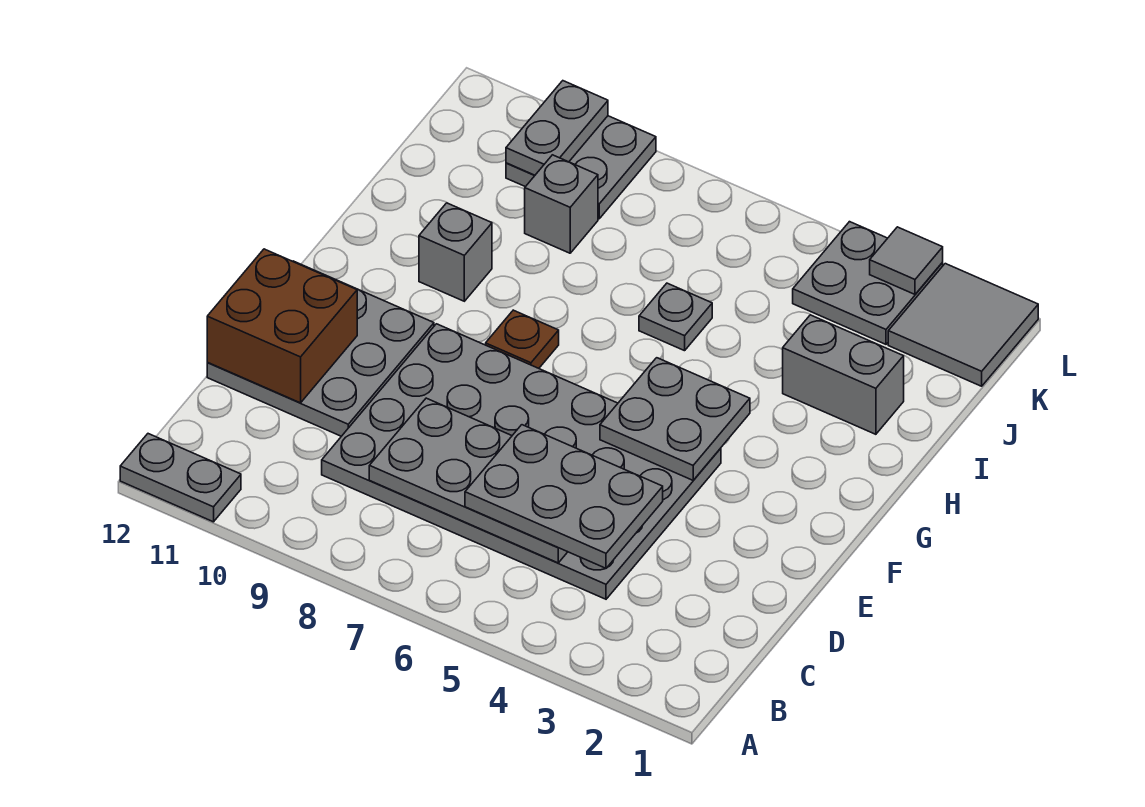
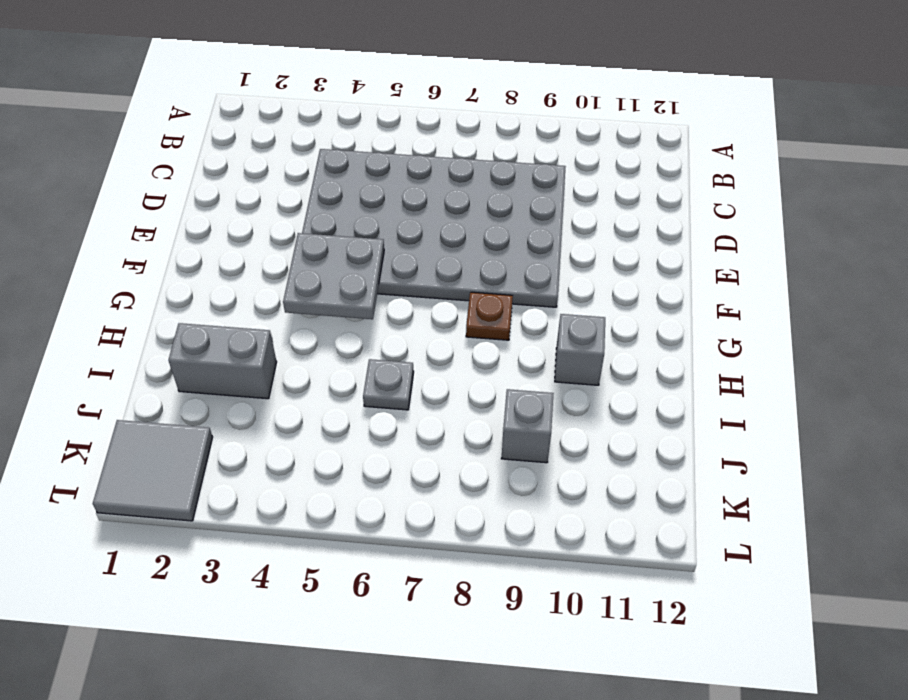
none -> grey plate A11:A12 level 1
none -> grey plate D10:F12 level 1
none -> grey plate K3:L4 level 1

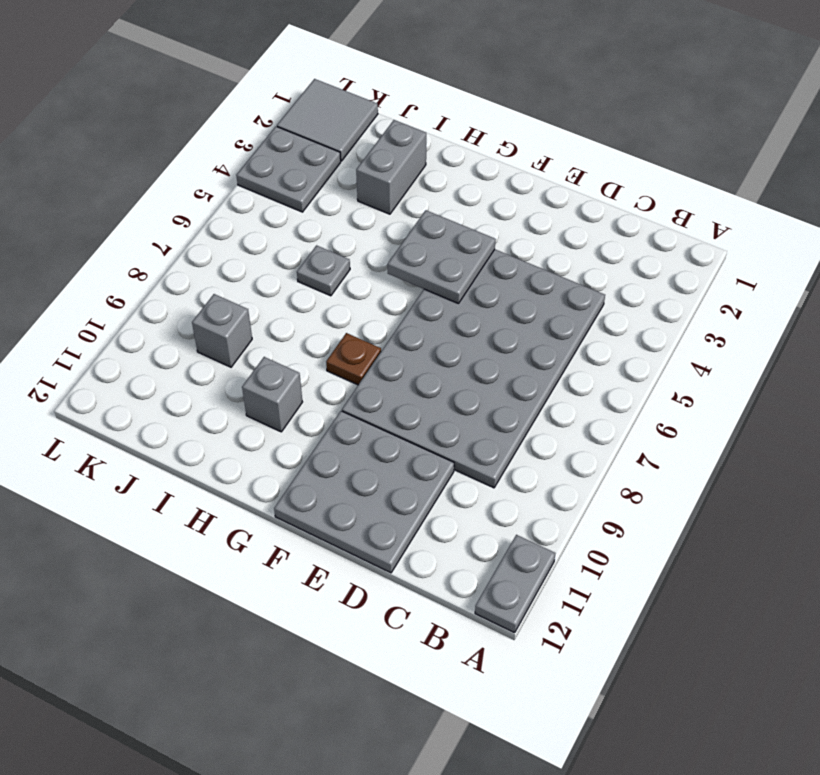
none -> grey plate K9:L10 level 1
none -> grey plate C5:D8 level 2
none -> brown brick D11:E12 level 2

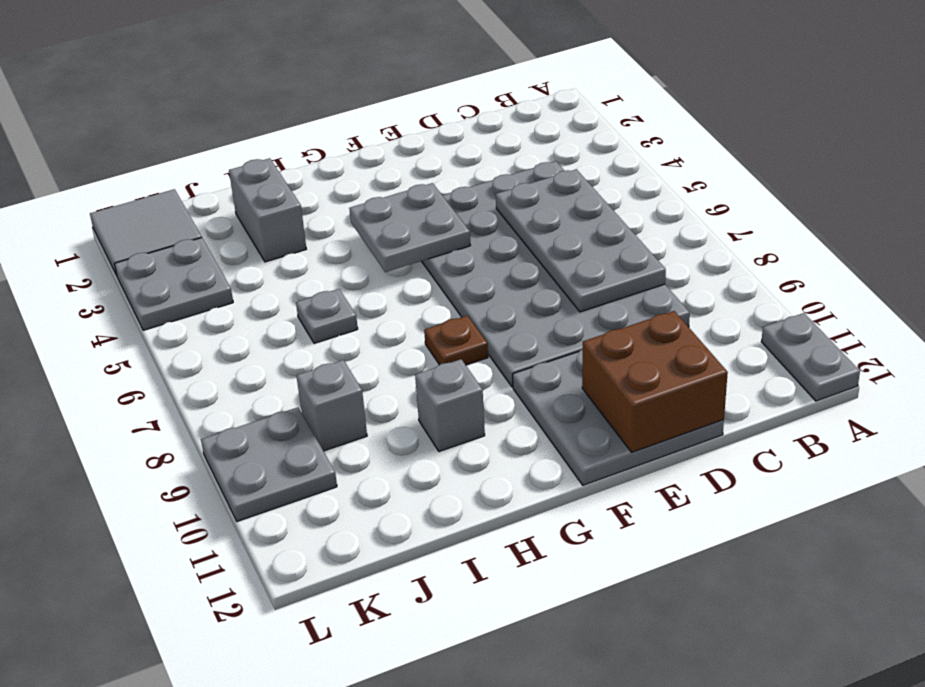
none -> grey plate K10:L10 level 2
none -> grey tile L3 level 2
none -> grey plate C4:D6 level 3

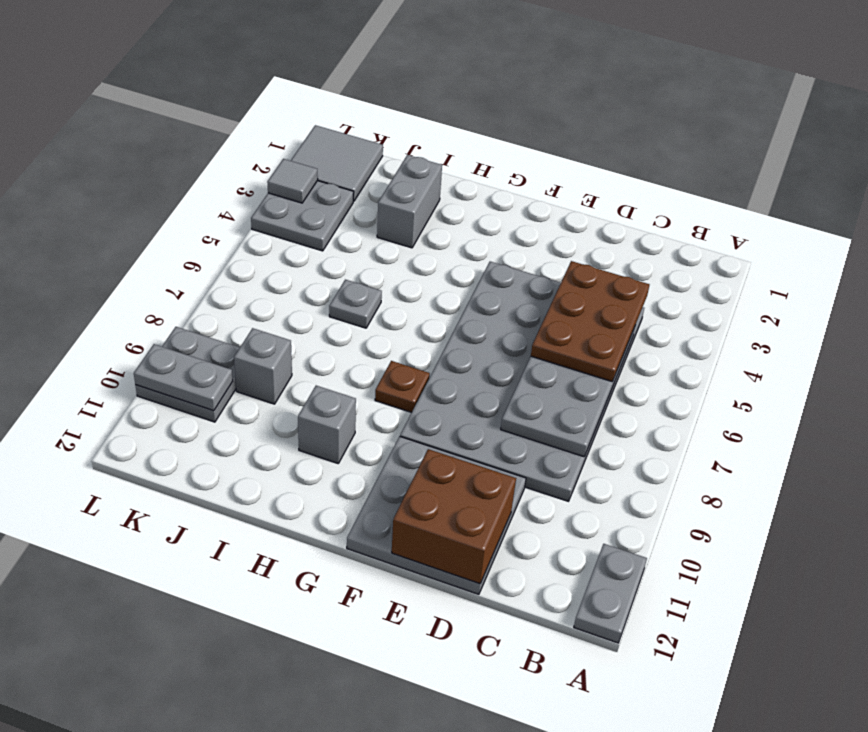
brown plate C4:D6 level 3 -> grey plate C4:D6 level 3
none -> grey plate F4:G5 level 2

